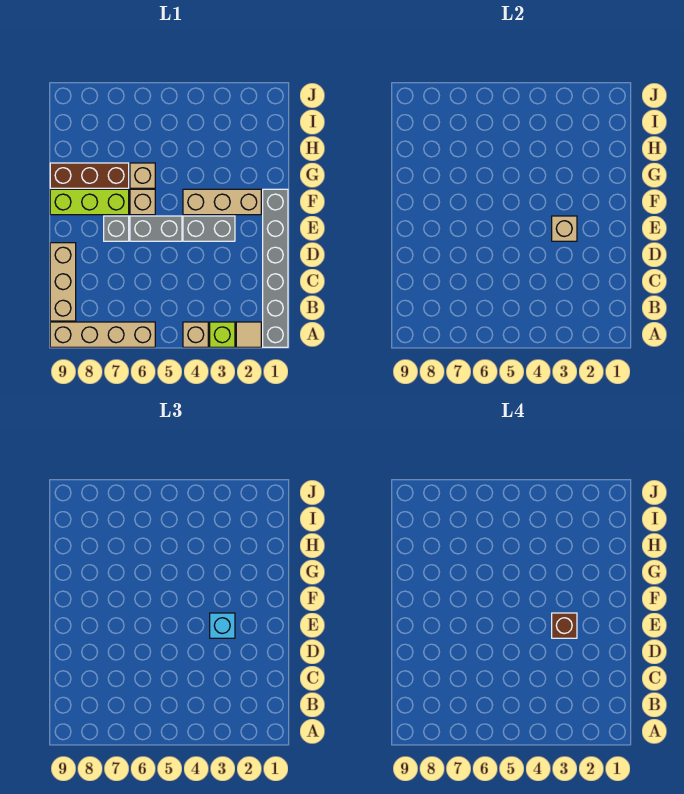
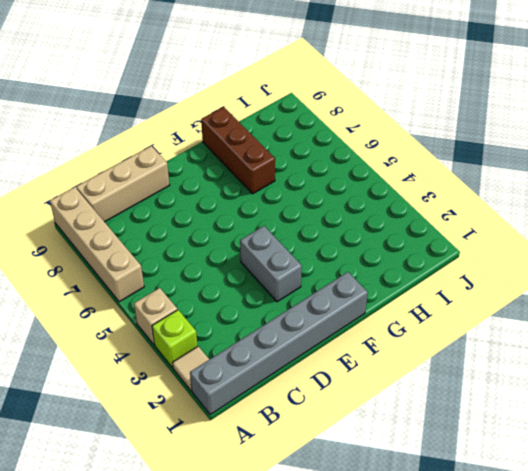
none -> grey brick E5:E6 level 1
none -> grey brick E7 level 1
none -> tan brick F2:F4 level 1

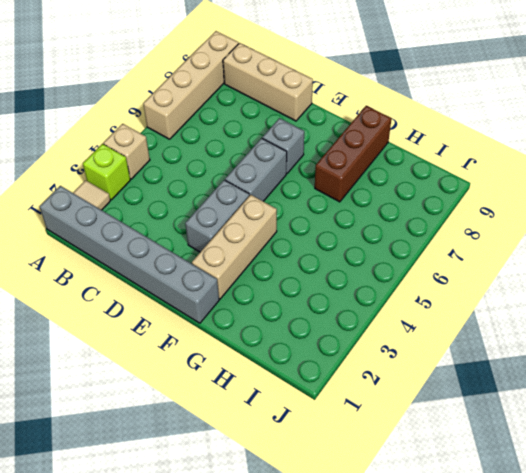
none -> tan brick F6 level 1
none -> lime brick F7:F9 level 1
none -> tan brick G6 level 1

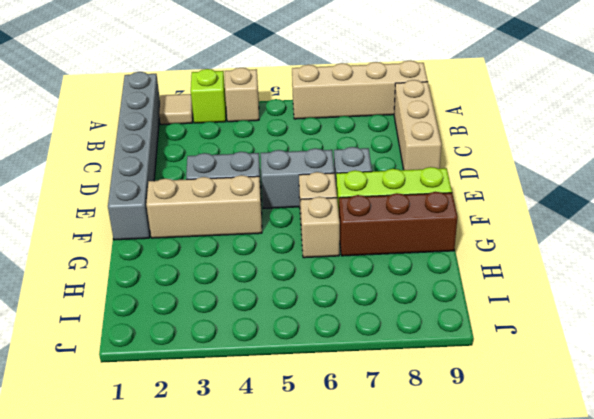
none -> tan brick E3 level 2
none -> cyan brick E3 level 3
none -> brown brick E3 level 4

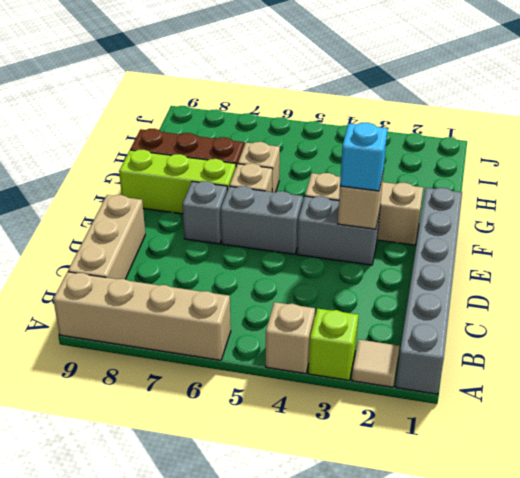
none -> brown brick E3 level 4

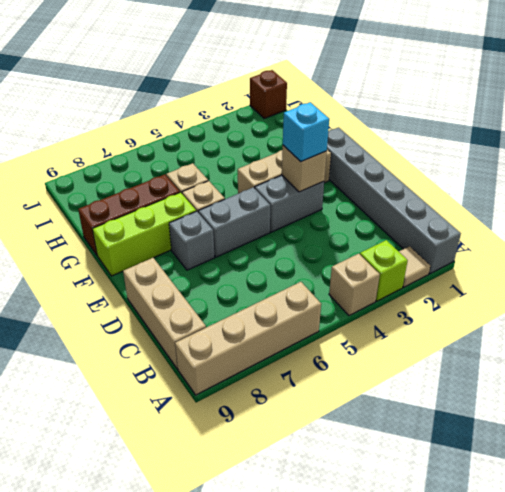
brown brick J1 level 1 -> brown brick E3 level 4

